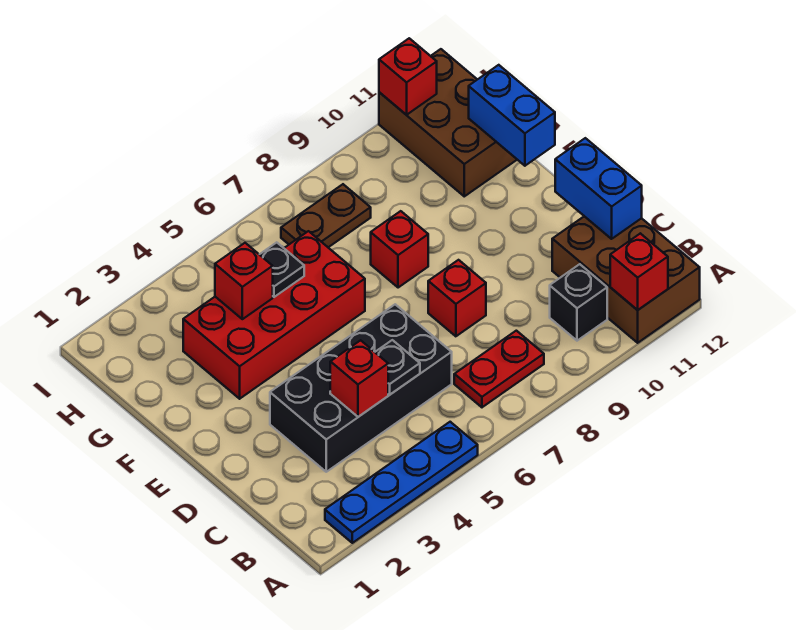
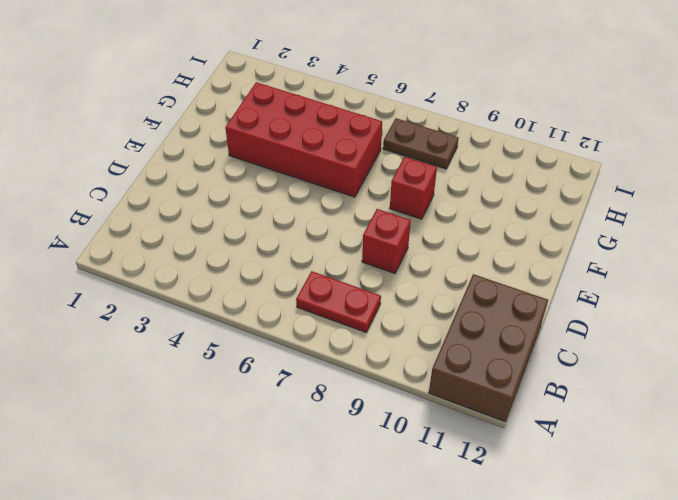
none -> blue plate A2:A5 level 1
none -> black brick B10 level 1
none -> black brick C3:D6 level 1

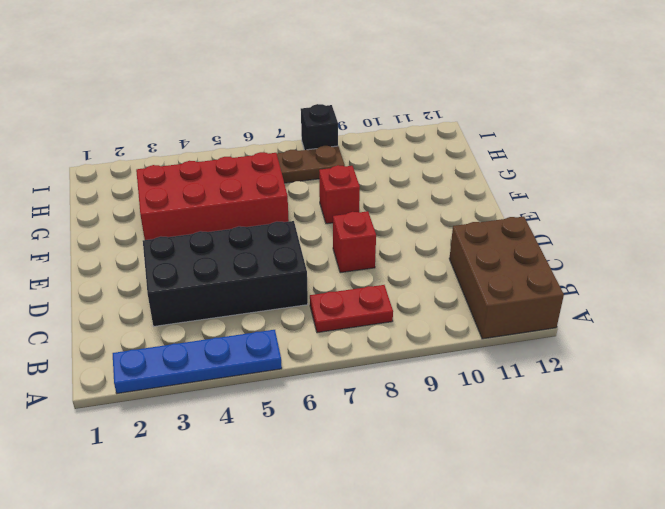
black brick I8 level 1 -> black brick B10 level 1
none -> brown brick G11:I12 level 1
none -> red brick A11 level 2
none -> red brick C4 level 2

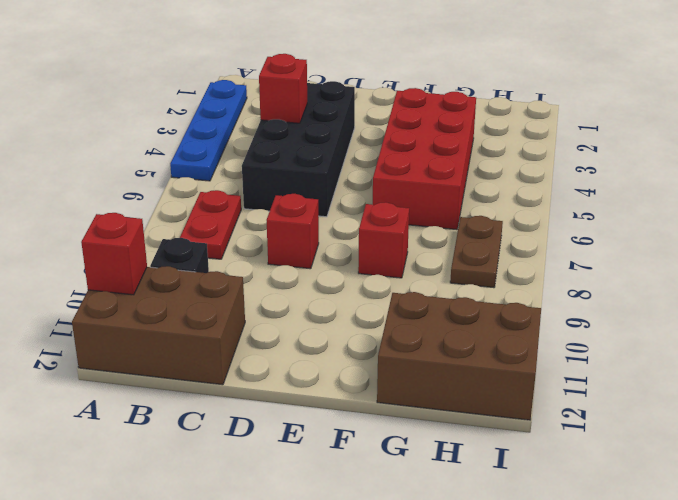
none -> black plate C5 level 2
none -> blue brick C12:D12 level 2
none -> blue brick F12:G12 level 2

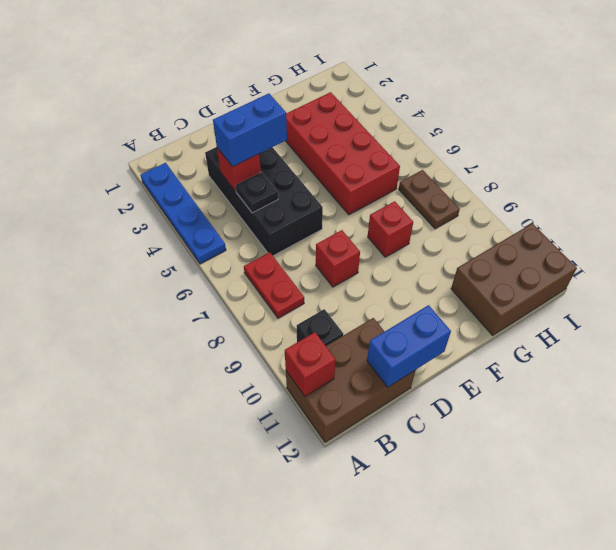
blue brick C4:D4 level 3 -> blue brick F12:G12 level 2
none -> red brick G4 level 2
none -> black plate G5 level 2
none -> red brick I11 level 2

